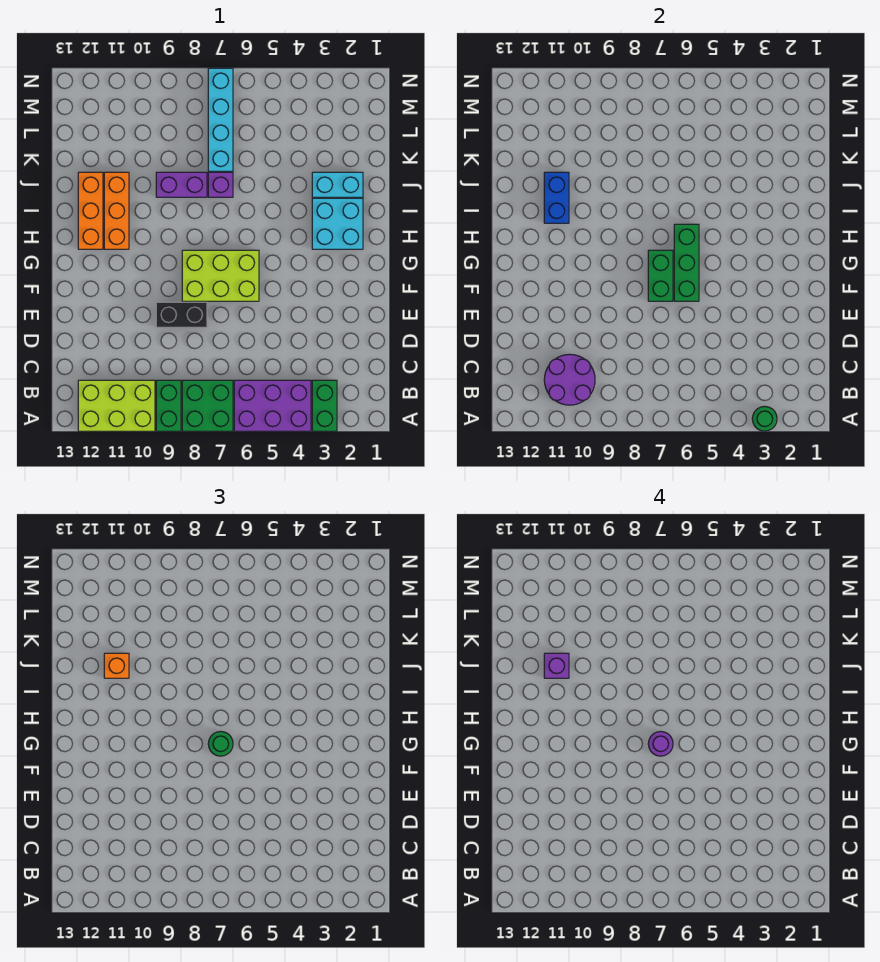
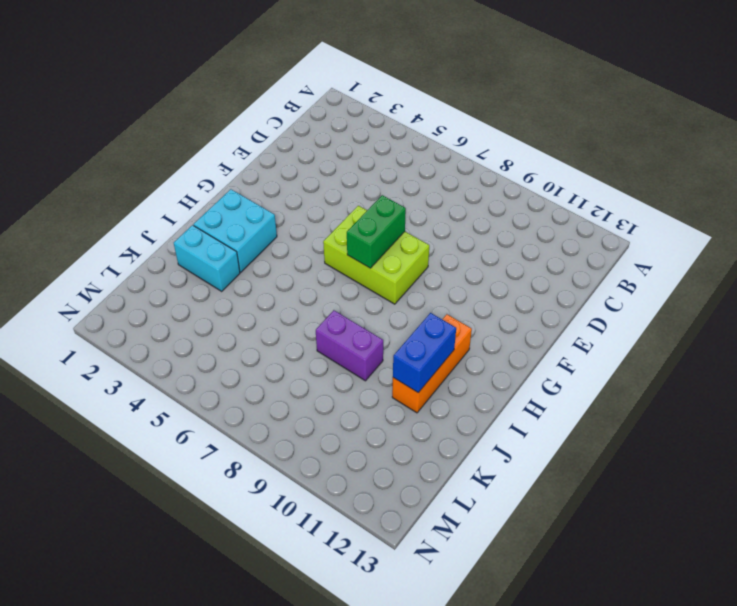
none -> green brick A3:B3 level 1
none -> purple brick A4:B6 level 1
none -> green brick A7:B8 level 1

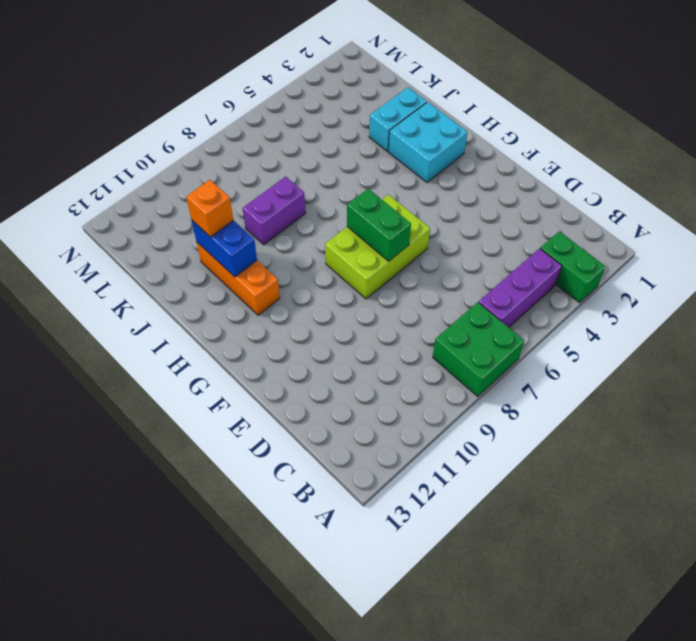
purple brick B4:B6 level 1 -> purple brick A4:B6 level 1
none -> green brick A9:B9 level 1
none -> lime brick A10:B12 level 1
none -> black brick E8:E9 level 1

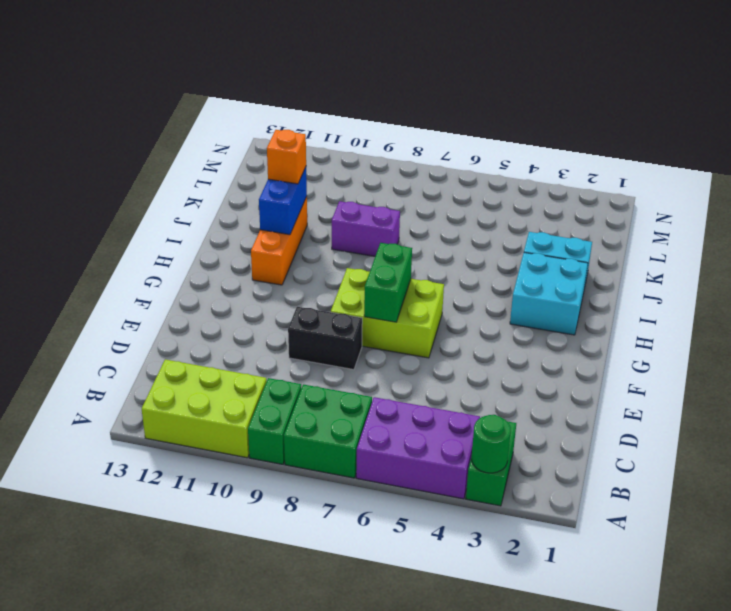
none -> orange brick H12:J12 level 1
none -> purple brick J7 level 1
none -> cyan brick K7:N7 level 1

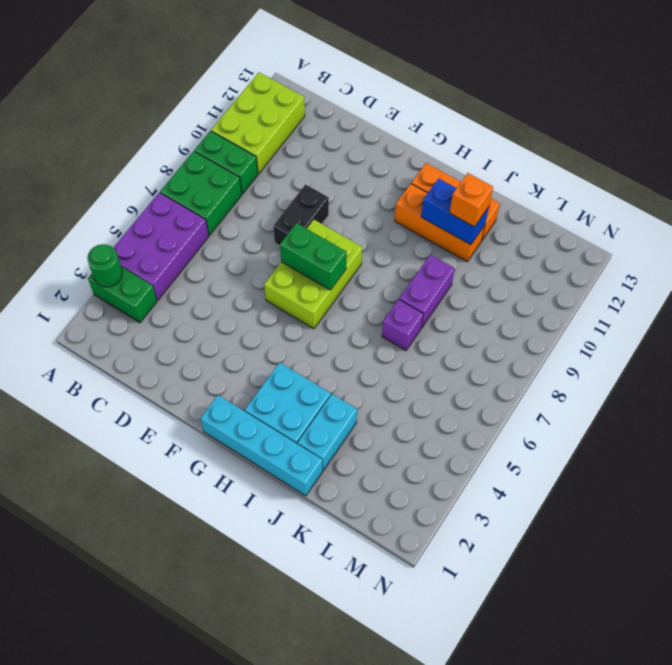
cyan brick G1:J1 level 1 -> cyan brick K7:N7 level 1
none -> purple round brick B10:C11 level 2
none -> green brick F6:H6 level 2
none -> green round brick G7 level 3

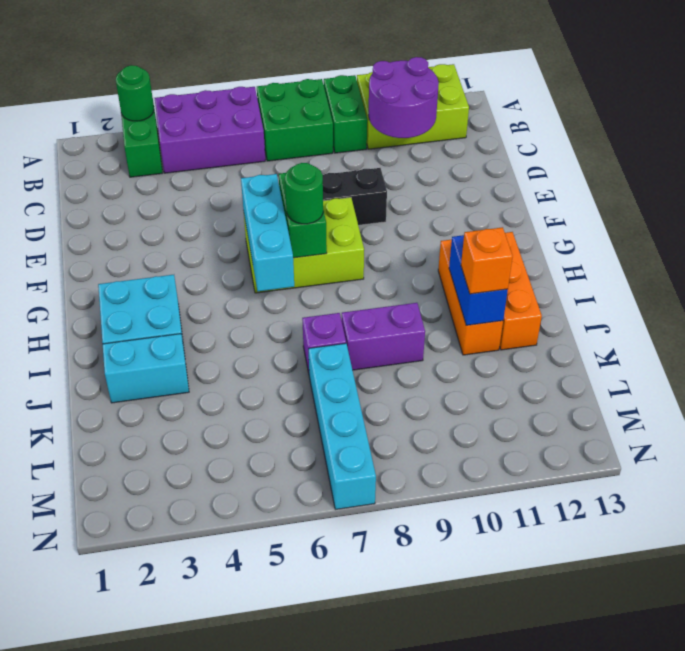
cyan brick F6:H6 level 2 -> green brick F6:H6 level 2
none -> purple round brick G7 level 4
none -> purple brick J11 level 4

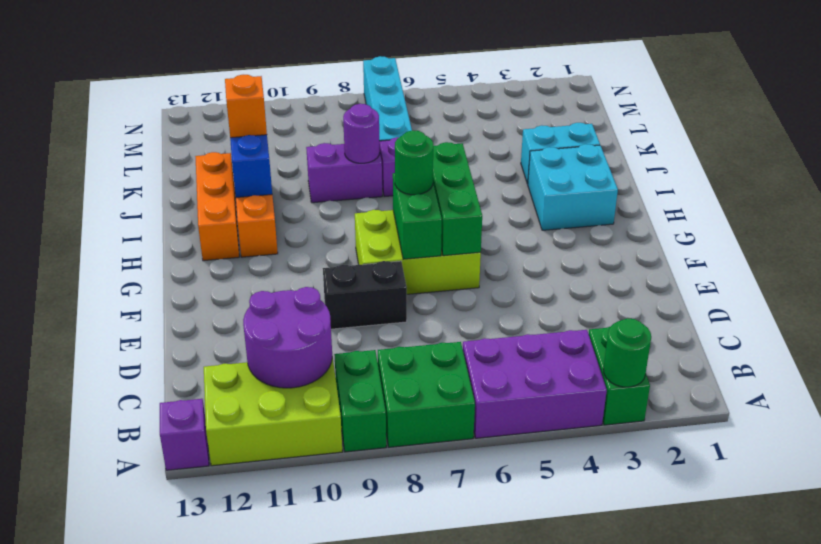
purple brick A13 level 1 -> purple brick J11 level 4
purple round brick J8 level 2 -> purple round brick G7 level 4

